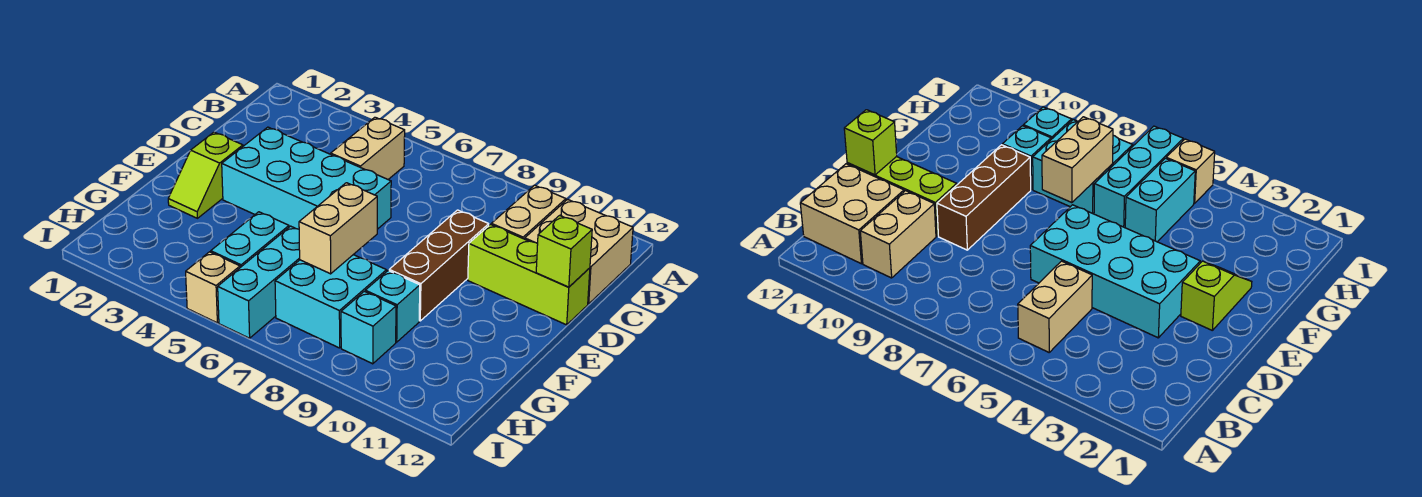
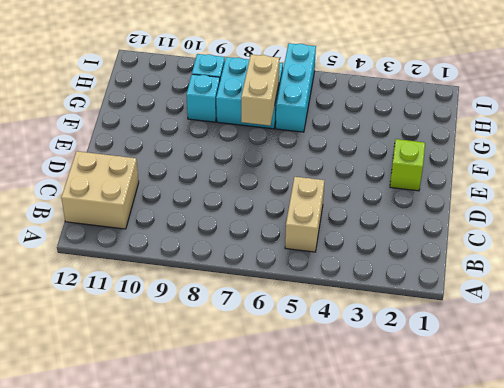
none -> tan brick B10:C10 level 1
none -> cyan brick D3:E6 level 1
none -> brown brick D9:F9 level 1

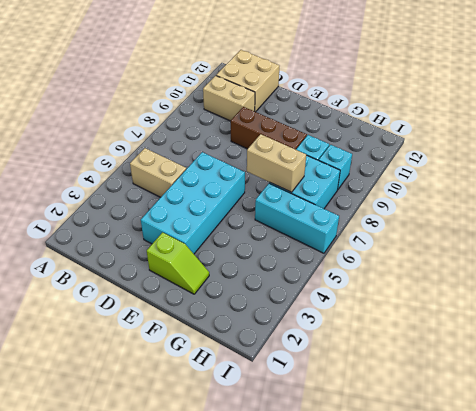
none -> lime brick D10:D12 level 1
none -> cyan brick G5:H5 level 1
none -> tan brick I5 level 1

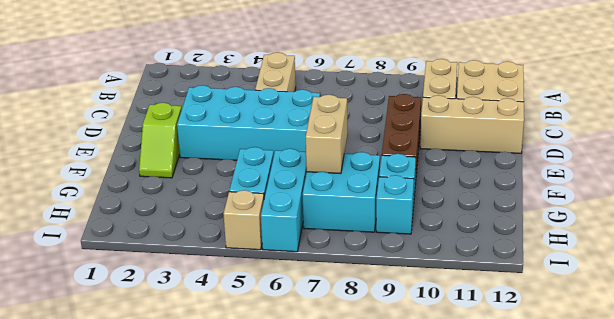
tan brick D10:D12 level 1 -> lime brick D10:D12 level 1
none -> lime brick D12 level 2

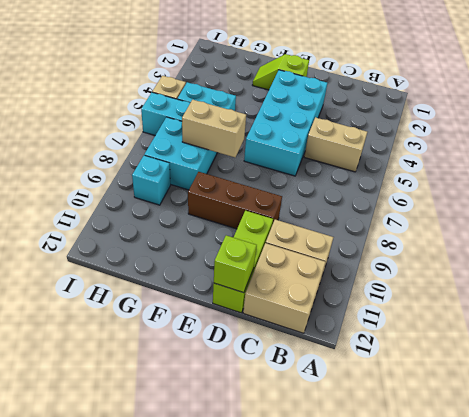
none -> cyan brick G9 level 1

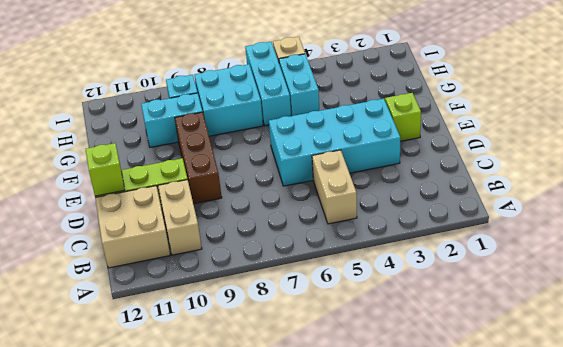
cyan brick G9:G10 level 1 -> cyan brick G9 level 1
none -> tan brick F7:G7 level 2

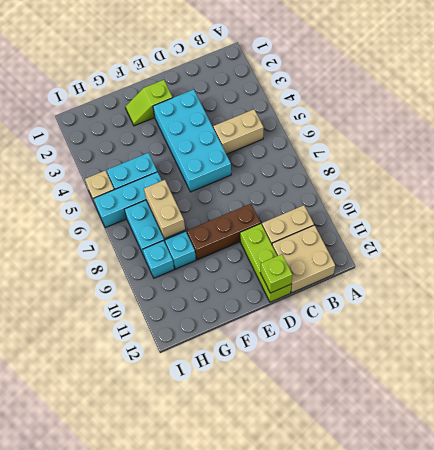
tan brick G7:G8 level 2 -> tan brick F7:G7 level 2

